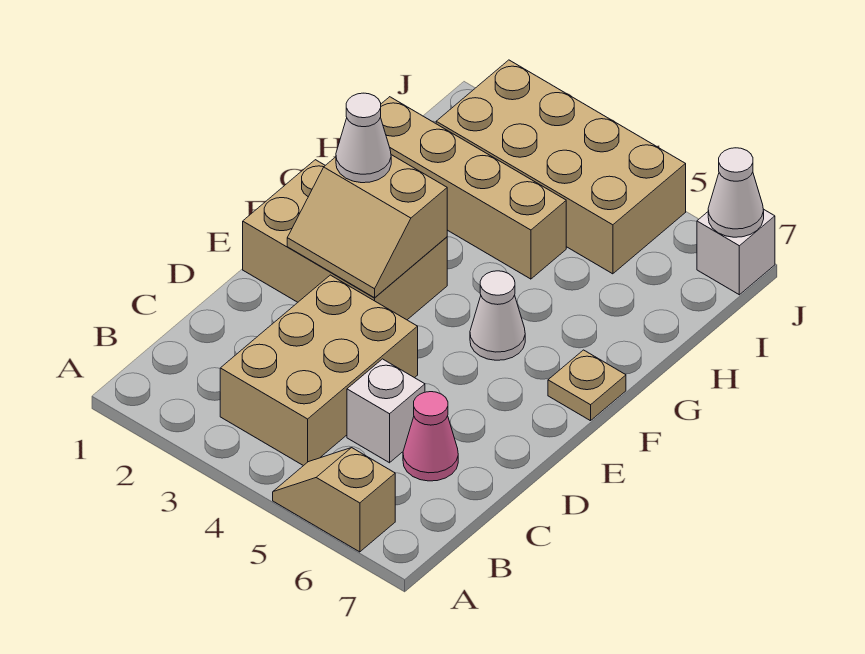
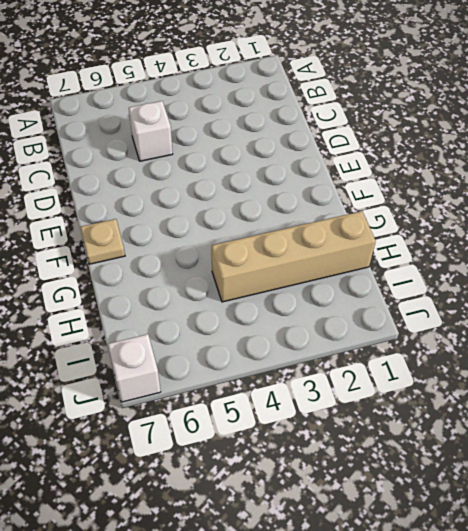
none -> tan slope A5:A6 level 1 top 6
none -> tan brick B3:D4 level 1
none -> pink cone C6 level 1

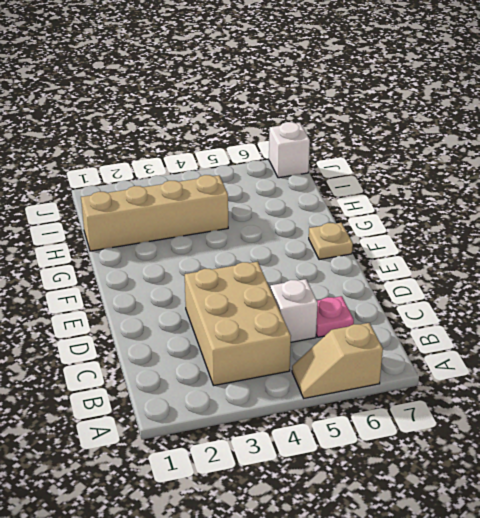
pink plate C6 level 1 -> pink cone C6 level 1
none -> tan brick E1:F3 level 1
none -> white cone F5 level 1
none -> tan brick I2:J5 level 1

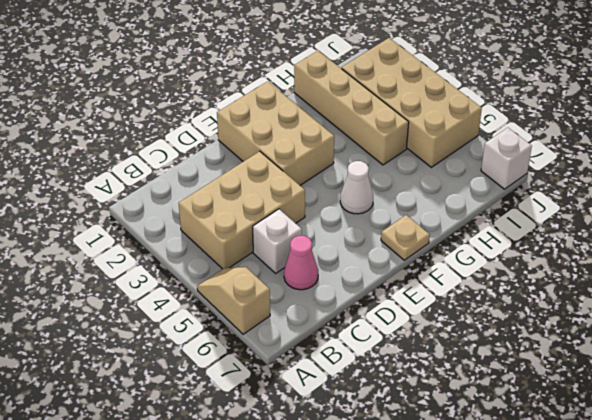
none -> tan slope E2:F3 level 2 top F
none -> white cone J7 level 2
none -> white cone F2 level 3

